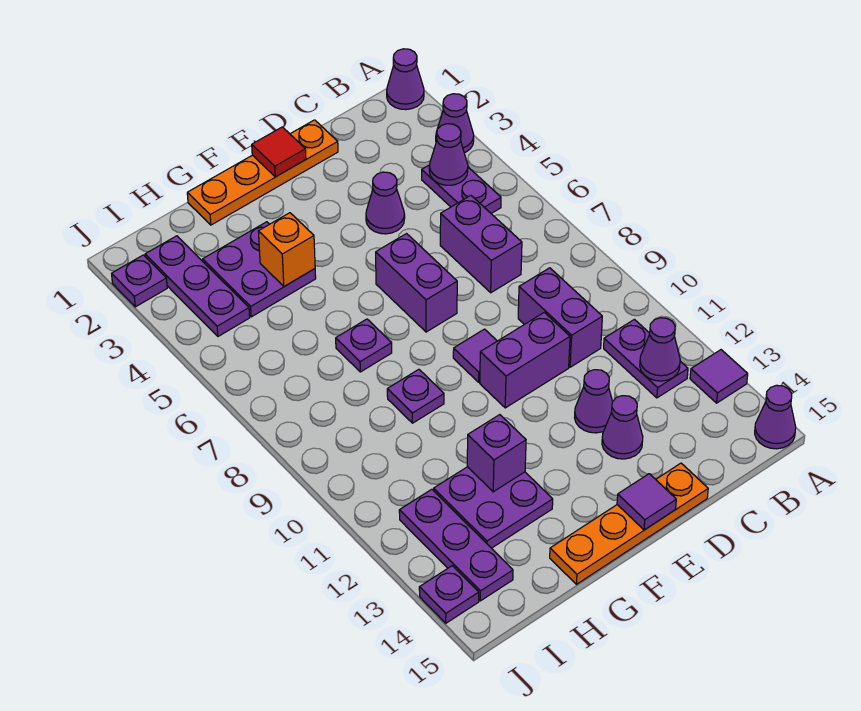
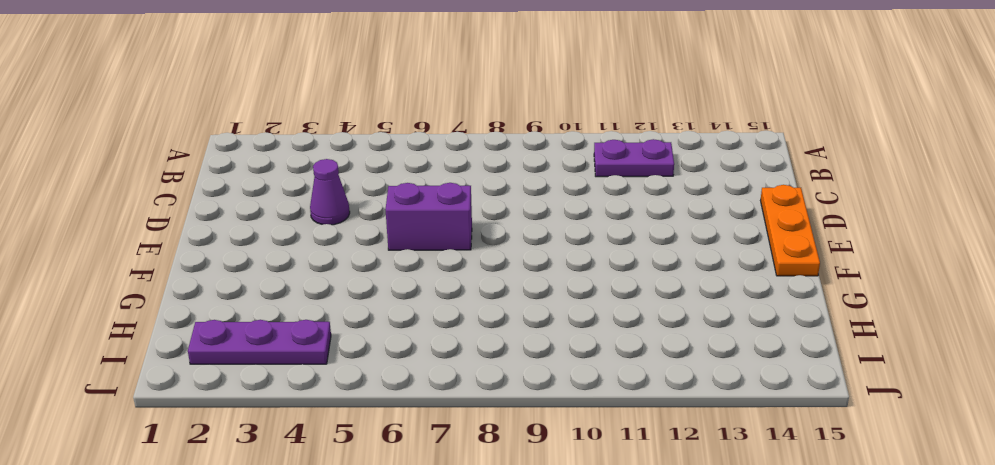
orange plate D15:F15 level 1 -> orange plate D15:G15 level 1
none -> purple cone A1 level 1
none -> purple cone A3 level 1
none -> purple tile A13 level 1
none -> purple cone A15 level 1

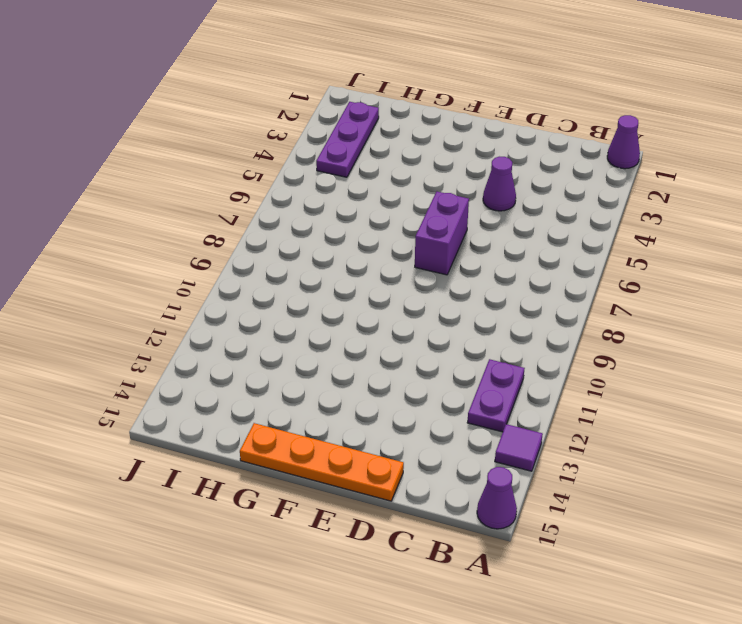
none -> purple cone A3 level 1
none -> purple plate B4:B5 level 1
none -> purple brick C6:C7 level 1
none -> purple brick C9:C10 level 1

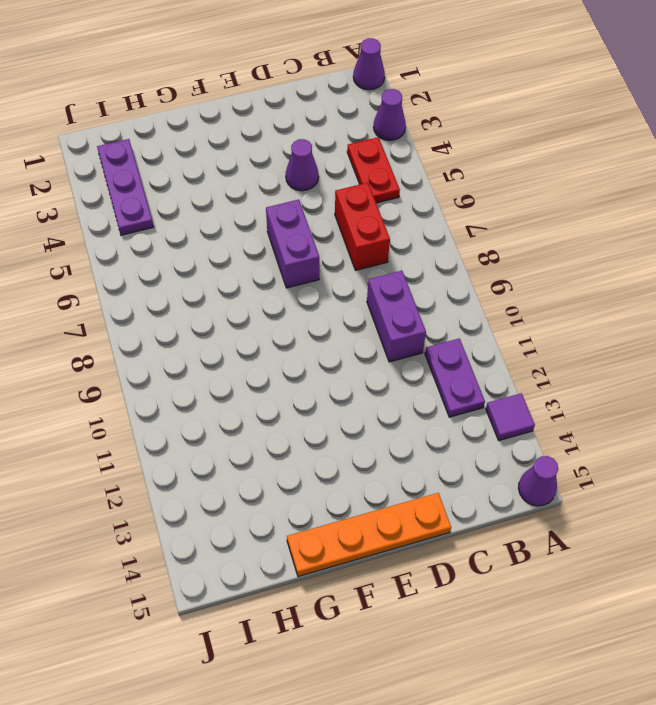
red plate B4:B5 level 1 -> purple plate B4:B5 level 1
red brick C6:C7 level 1 -> purple brick C6:C7 level 1
none -> orange plate D1:G1 level 1
none -> purple brick D10:E10 level 1
none -> purple cone D12 level 1
none -> purple cone D13 level 1

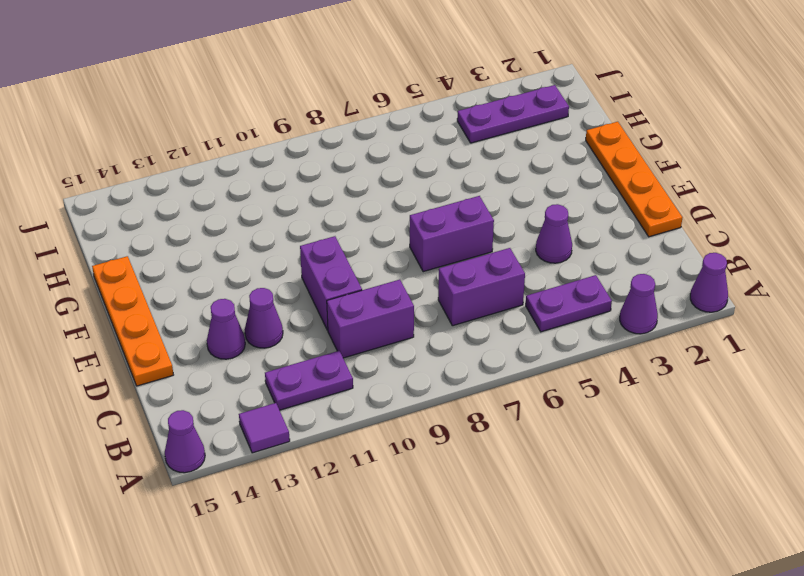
none -> purple tile E9 level 1
none -> purple plate G3:H4 level 1
none -> purple plate G7 level 1
none -> purple plate G9 level 1

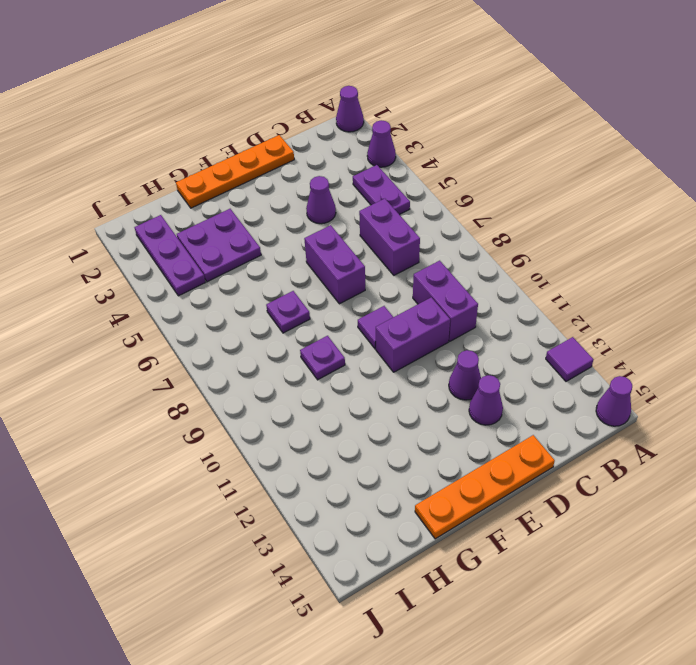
none -> purple plate B11:B12 level 1
none -> purple plate G12:H13 level 1
none -> purple plate I12:I14 level 1
none -> purple plate J2 level 1

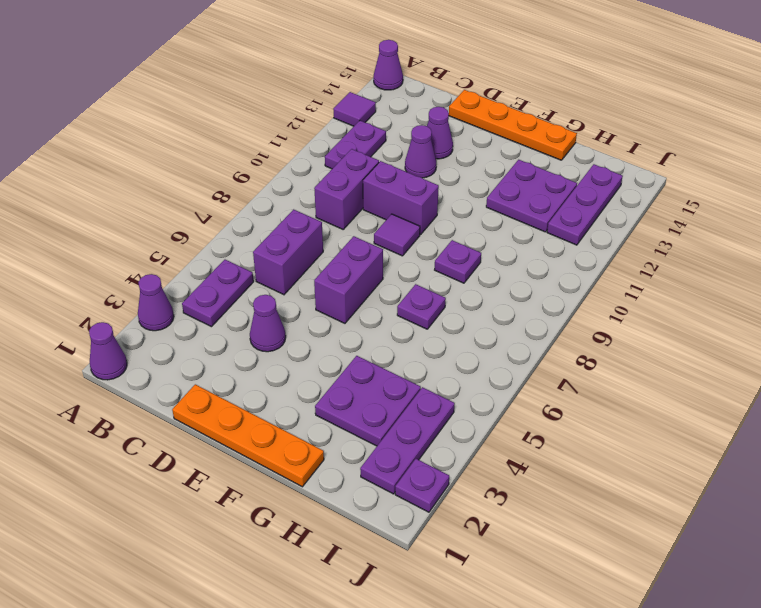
none -> purple plate J14 level 1
none -> purple cone B4 level 2
none -> purple cone B12 level 2
none -> red tile E1 level 2

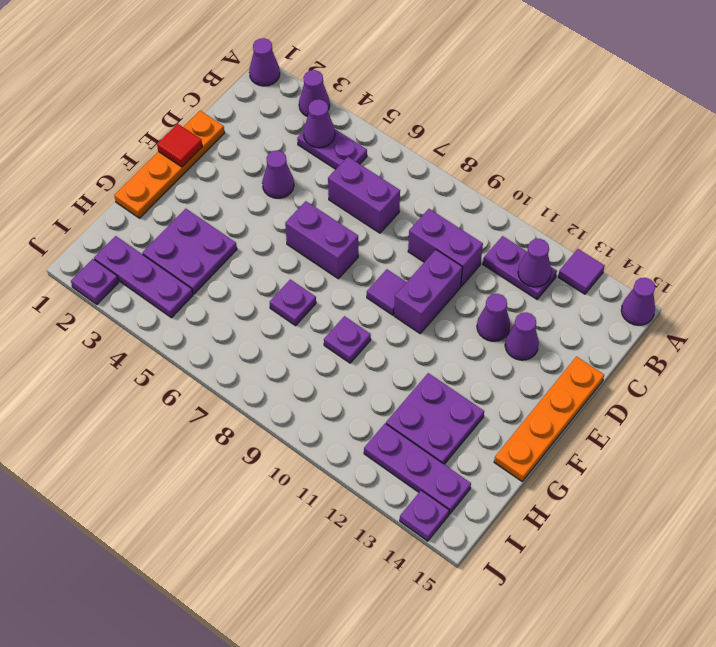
none -> purple tile E15 level 2
none -> orange brick G4 level 2
none -> purple brick G12 level 2

